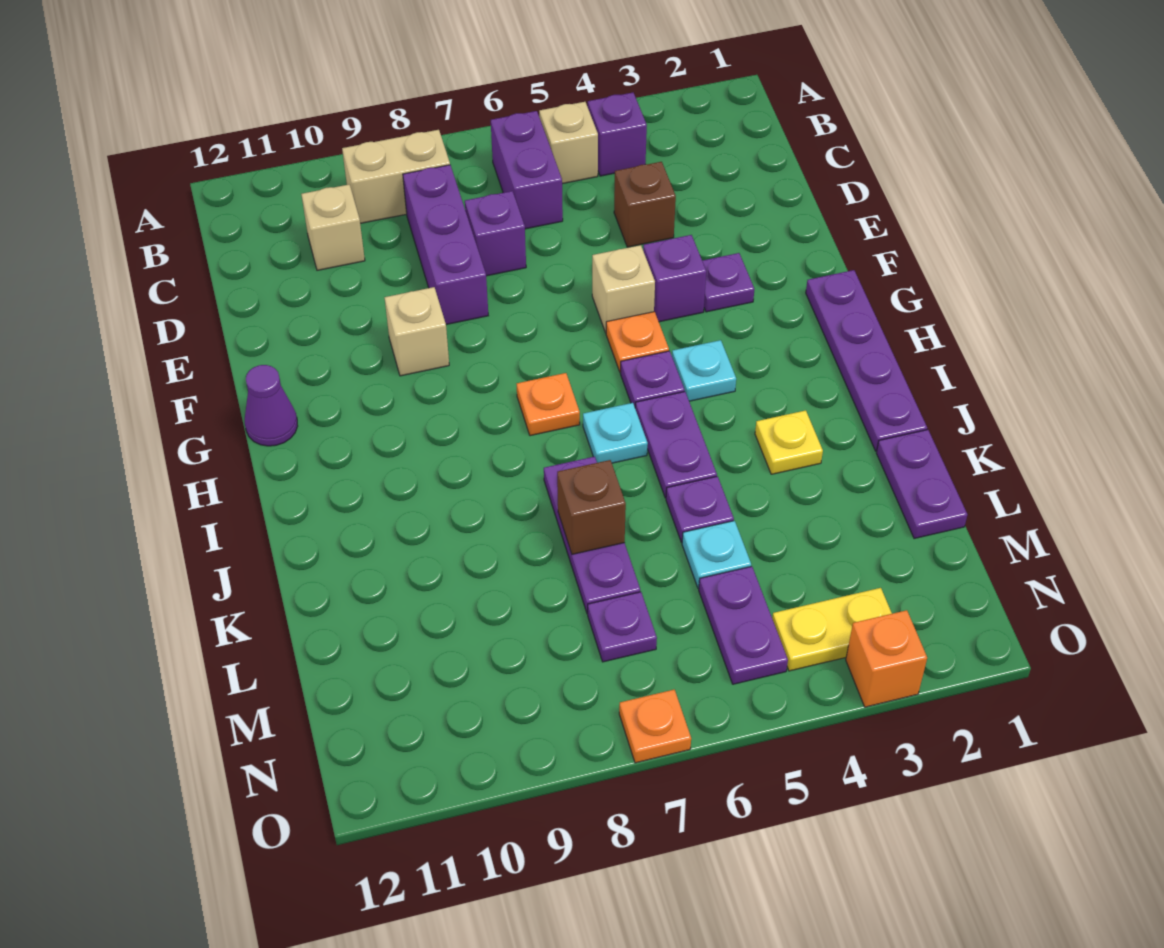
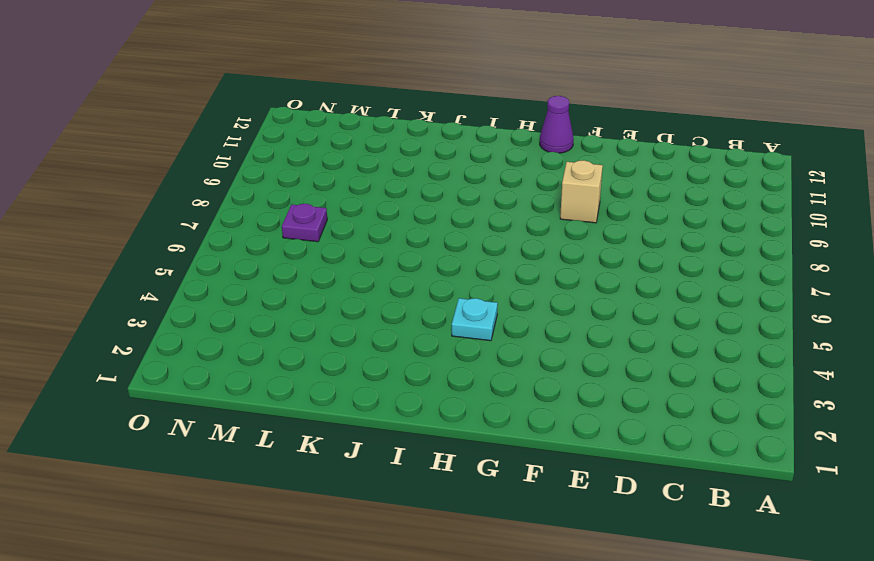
none -> purple brick B4 level 1
none -> tan brick B5 level 1
none -> purple brick B6:C6 level 1
none -> tan brick B8:B9 level 1

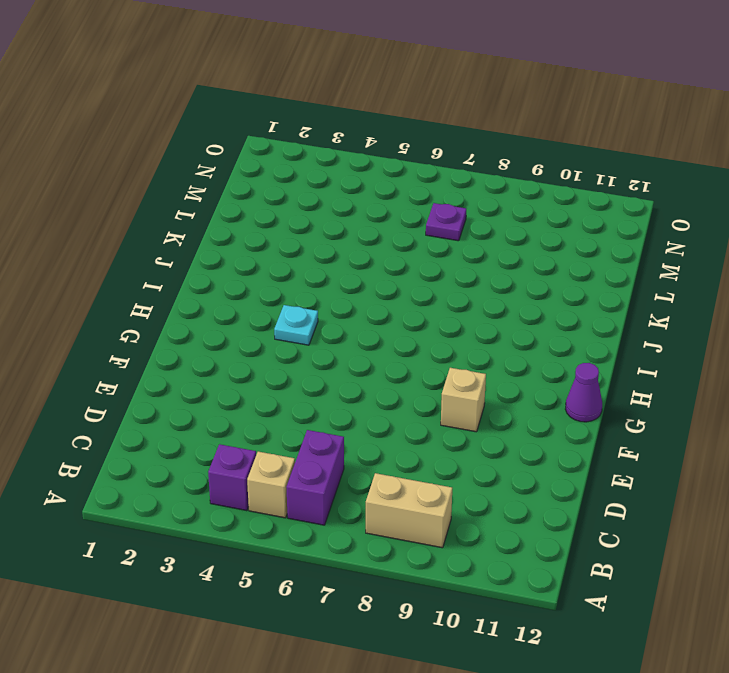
none -> purple brick C8:E8 level 1
none -> tan brick C10 level 1
none -> brown brick D4 level 1
none -> purple brick D7 level 1

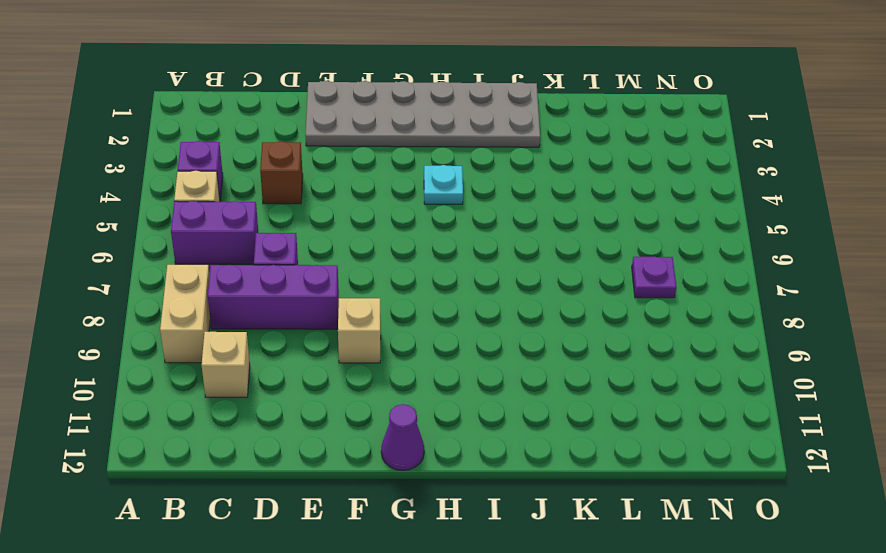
grey plate E1:J2 level 1 -> purple plate G1:J1 level 1
none -> purple plate F3 level 1
none -> purple brick F4 level 1
none -> tan brick F5 level 1
none -> orange plate G5 level 1

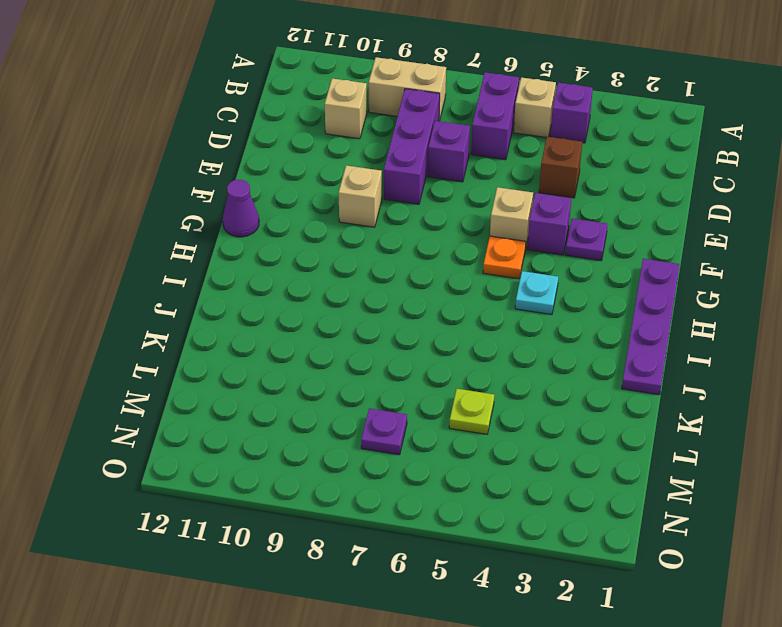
lime plate L5 level 1 -> cyan plate L5 level 1
none -> purple plate H5 level 1
none -> orange plate H7 level 1
none -> purple plate I5:J5 level 1
none -> cyan plate I6 level 1

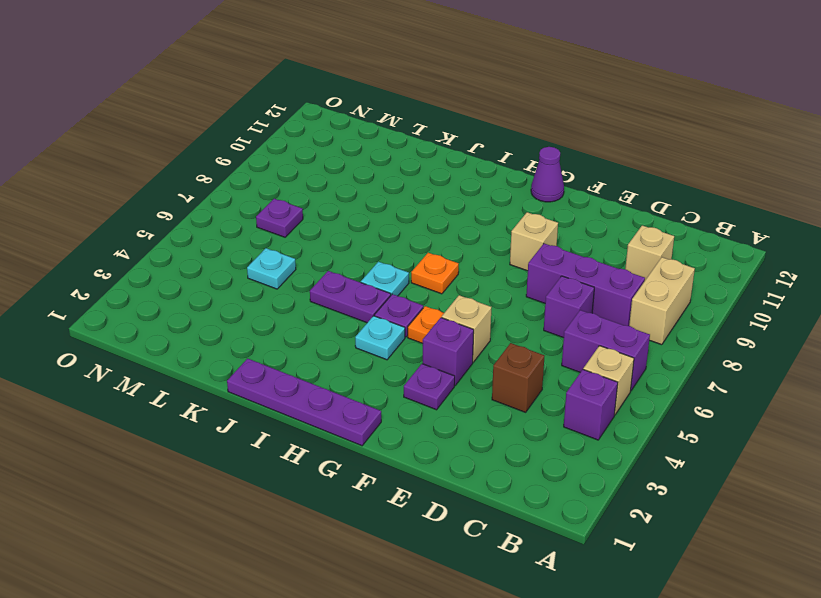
none -> yellow plate J3 level 1
none -> purple plate J7:L7 level 1
none -> purple plate K1:L1 level 1
none -> purple plate K5 level 1

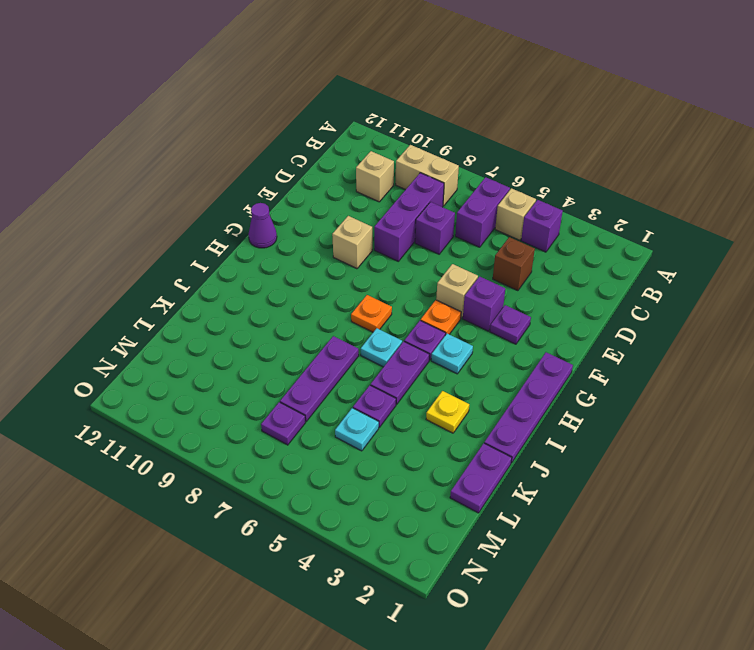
none -> purple plate M5:N5 level 1
none -> yellow plate N3:N4 level 1
none -> orange brick O3 level 1
none -> orange plate O7 level 1

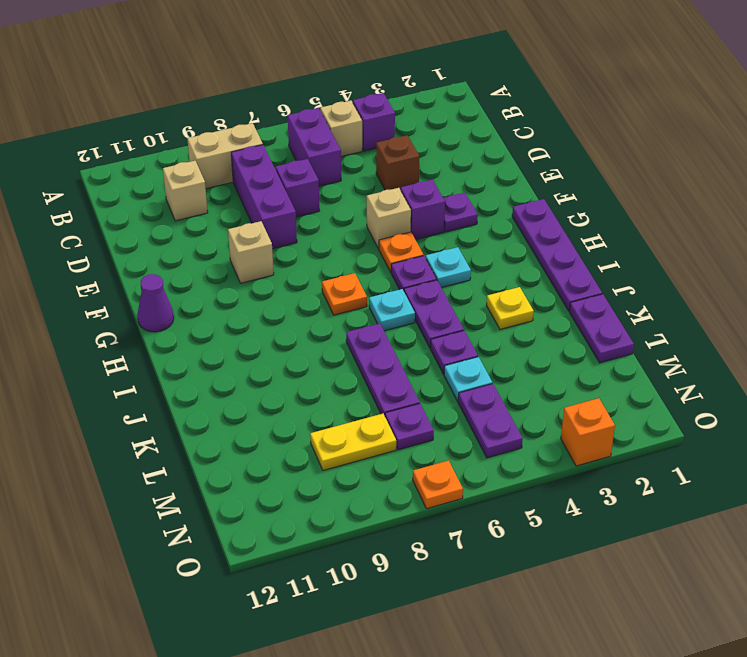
yellow plate M8:M9 level 1 -> yellow plate N3:N4 level 1
none -> brown brick K7 level 2

